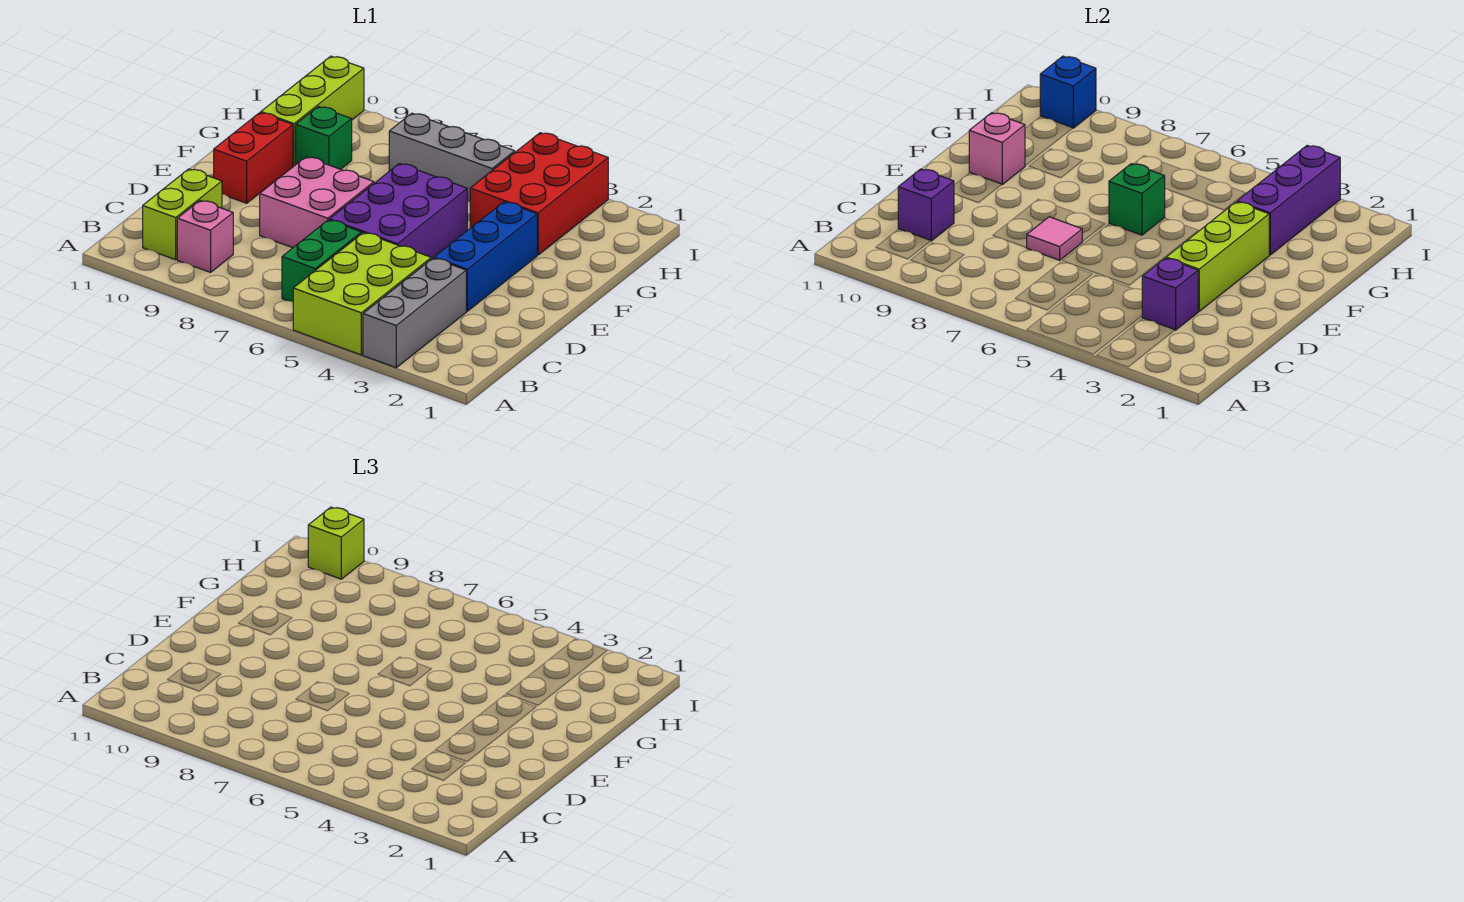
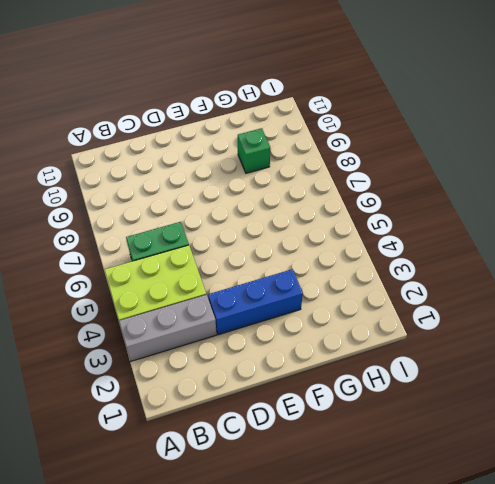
none -> pink brick B9 level 1
none -> lime brick B10:C10 level 1
none -> purple brick D5:F6 level 1

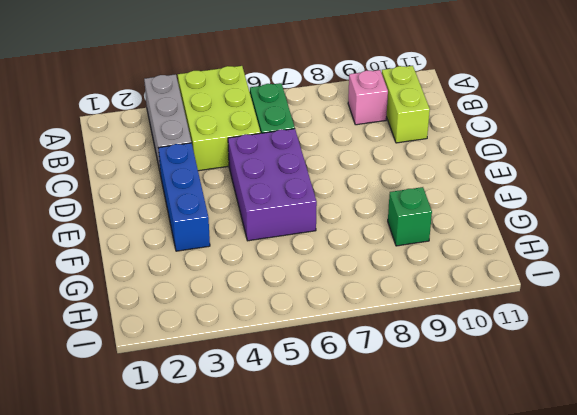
none -> pink brick D7:E8 level 1
none -> red brick E10:F10 level 1
none -> red brick G3:I4 level 1

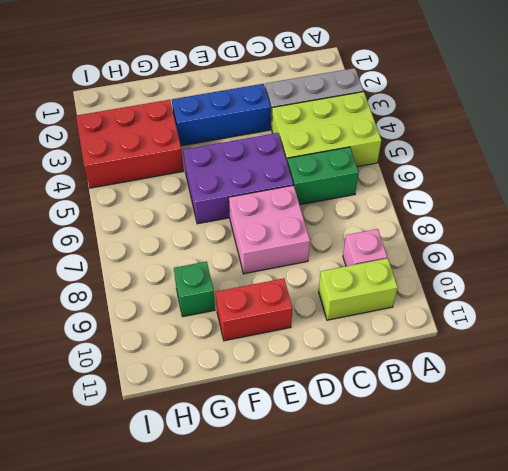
none -> lime brick G10:I10 level 1
none -> grey brick H5:H7 level 1
none -> purple brick C3 level 2

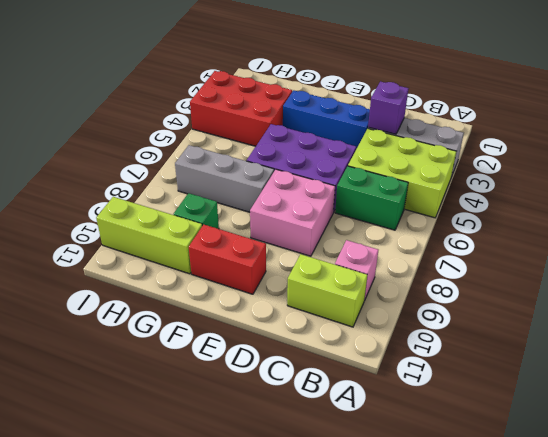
grey brick F7:H7 level 1 -> grey brick H5:H7 level 1
none -> purple brick C10 level 2
none -> lime brick D3:F3 level 2
none -> pink tile D7 level 2

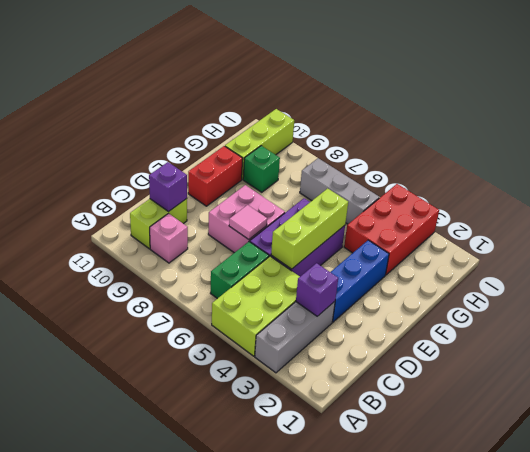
lime brick D5:F5 level 2 -> lime brick D3:F3 level 2
none -> green brick F6 level 2
none -> pink brick F10 level 2
none -> purple brick G3:I3 level 2

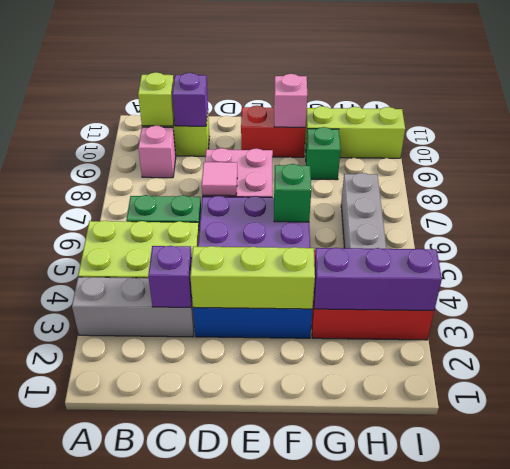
lime brick B10 level 2 -> lime brick I10 level 3
none -> blue brick I10 level 2

